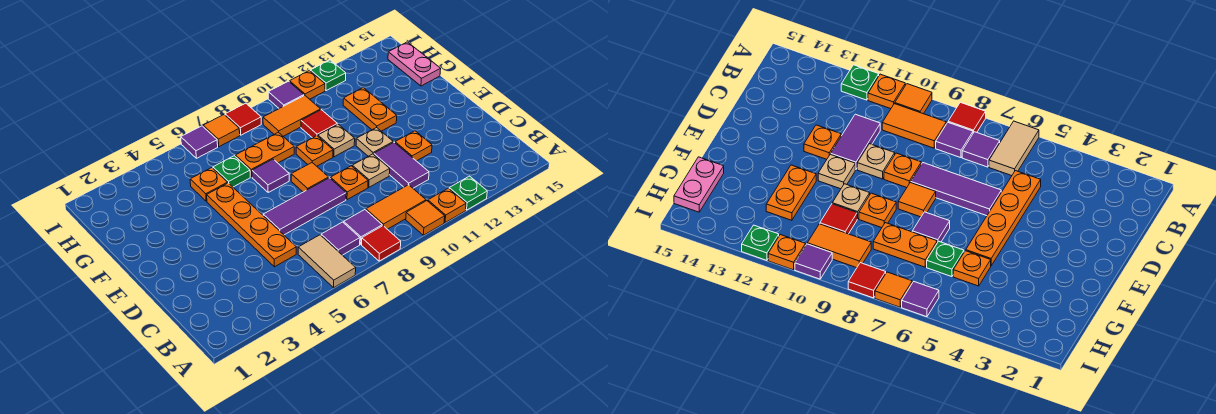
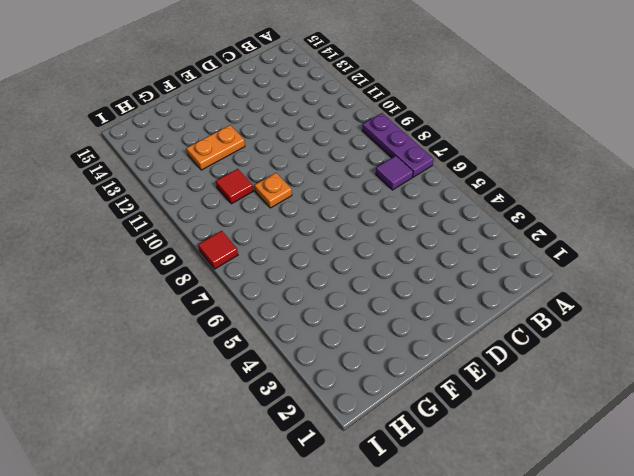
purple plate A7:A9 level 1 -> red tile A8 level 1
none -> tan tile A6:B6 level 1
none -> orange tile A10 level 1
none -> orange plate A11 level 1
none -> green plate A12 level 1

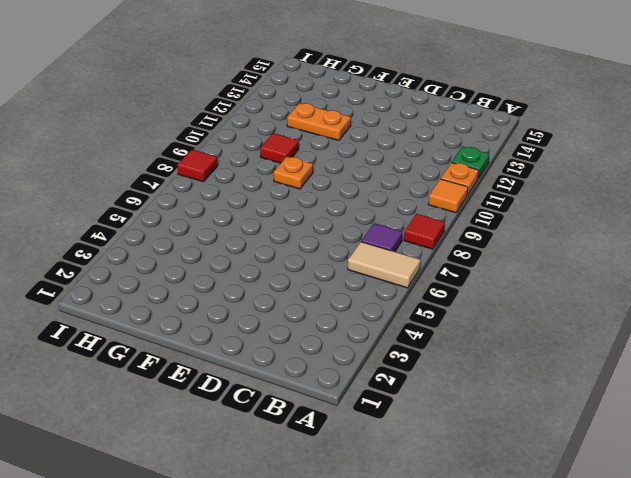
none -> purple tile B8 level 1
none -> orange tile B9:B10 level 1
none -> orange plate C5:F5 level 1
none -> purple tile C11:D11 level 1

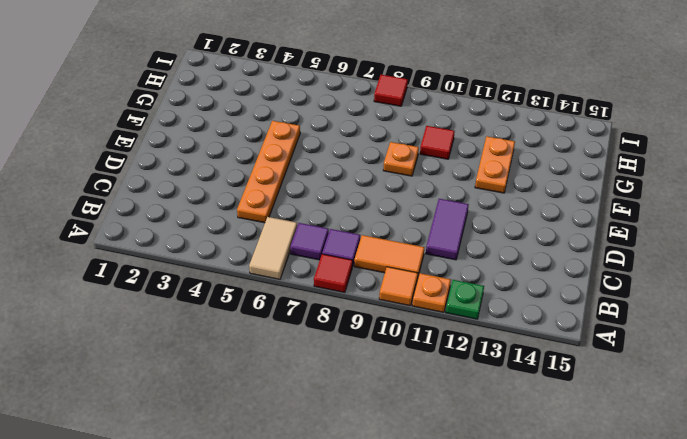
none -> purple tile D6:D8 level 1
none -> orange plate D9 level 1
none -> tan plate D10 level 1
none -> orange plate D12 level 1

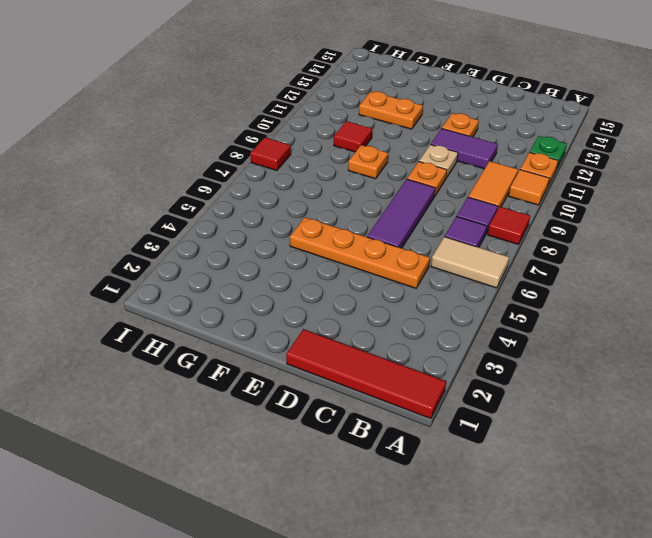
red tile A1:D1 level 1 -> none
none -> orange tile E8 level 1
none -> tan plate E11 level 1
none -> purple tile F7 level 1
none -> tan plate F10 level 1

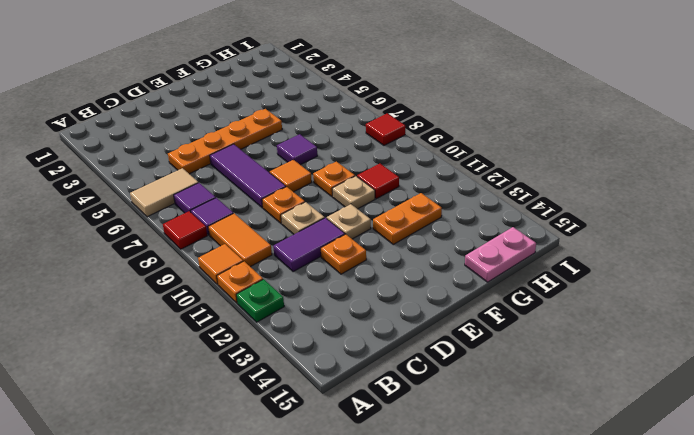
none -> orange plate G5 level 1
none -> green plate G6 level 1
none -> orange plate G7:G8 level 1
none -> orange tile H9:H10 level 1

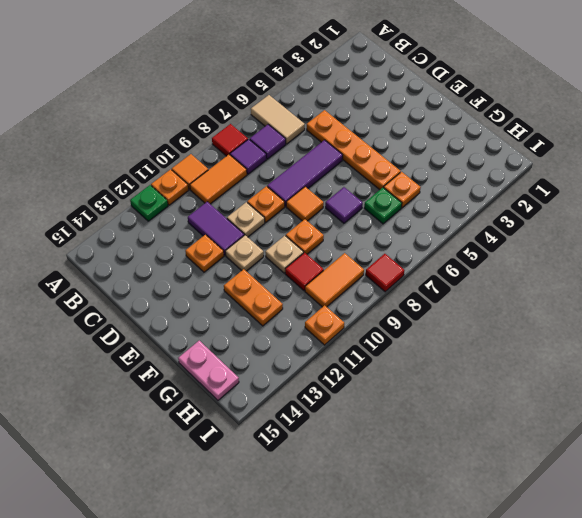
none -> orange plate G7:G8 level 1
none -> purple tile I6 level 1
none -> orange tile I7 level 1
none -> purple tile I10 level 1

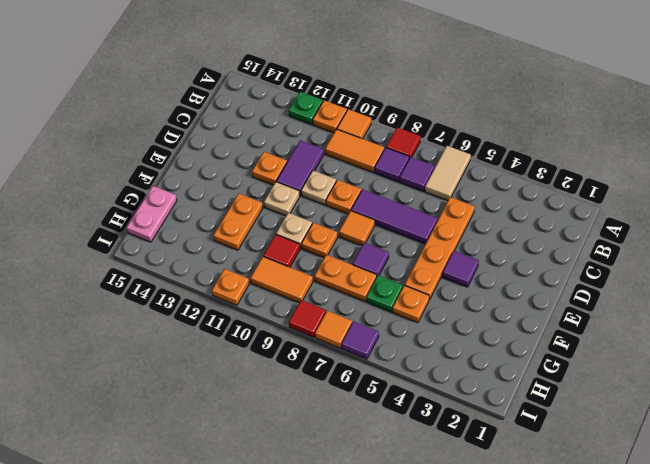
purple tile E4 level 1 -> purple tile I10 level 1
none -> green plate I12 level 1

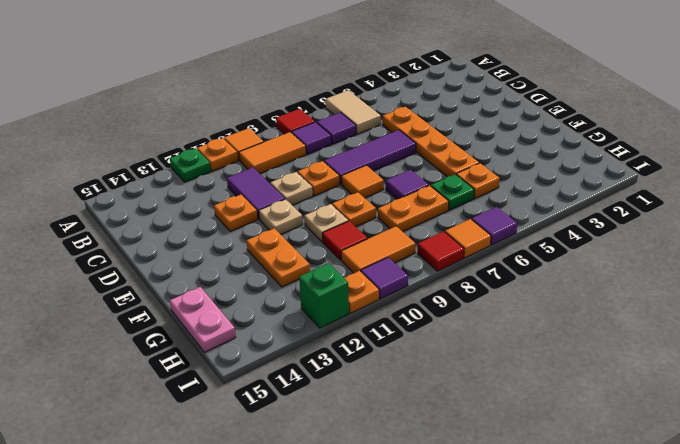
green brick I12 level 1 -> green plate I12 level 1

